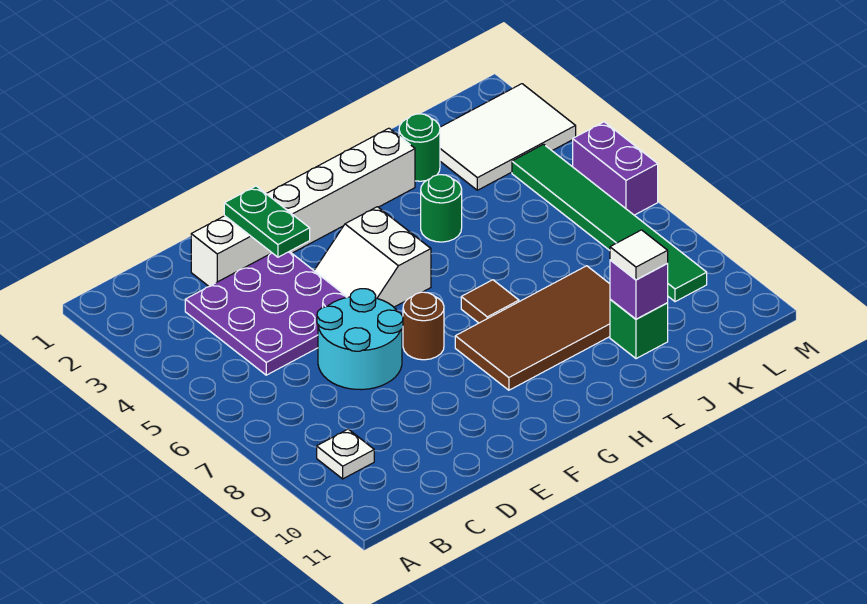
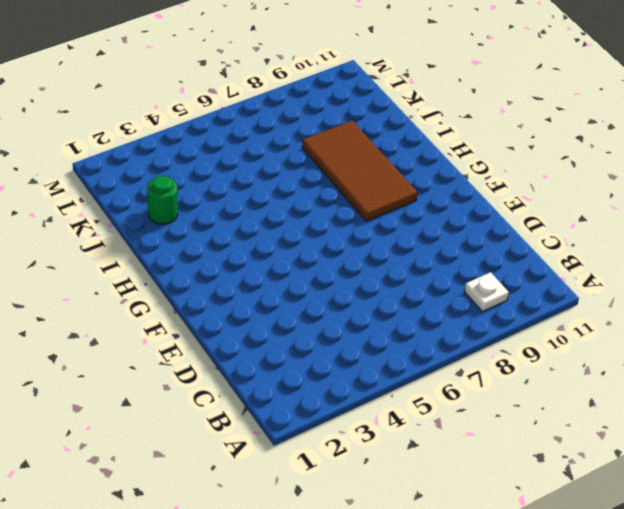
none -> purple plate C3:E5 level 1
none -> white brick D2:I2 level 1
none -> cyan round brick D6:E7 level 1

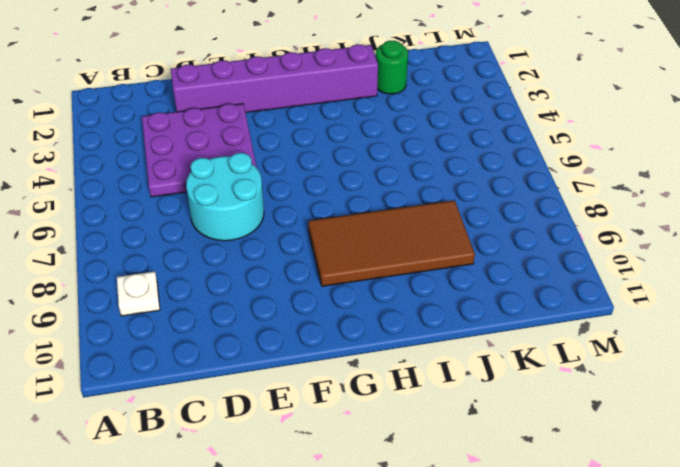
purple brick D2:I2 level 1 -> white brick D2:I2 level 1
none -> white slope F4:G5 level 1 top G
none -> brown round brick F7 level 1
none -> brown tile H7 level 1

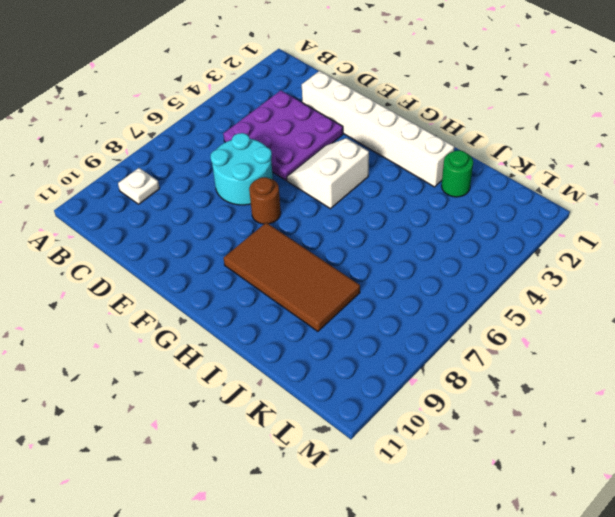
none -> brown tile H7 level 1
none -> green round brick I4 level 1
none -> green brick J10 level 1

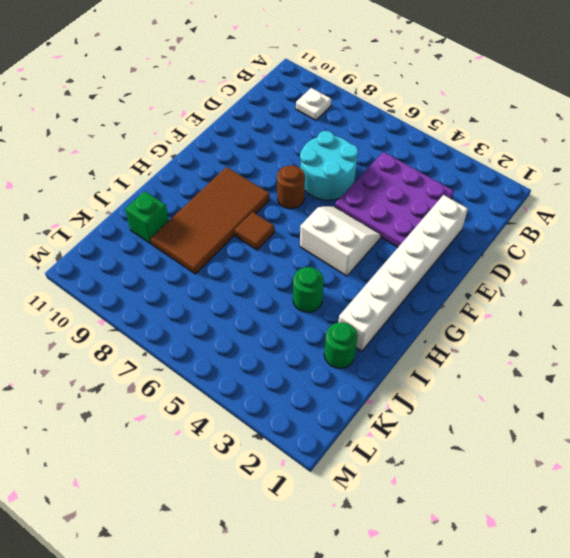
none -> white tile K2:M3 level 1
none -> green tile L4:L9 level 1
none -> purple brick M5:M6 level 1

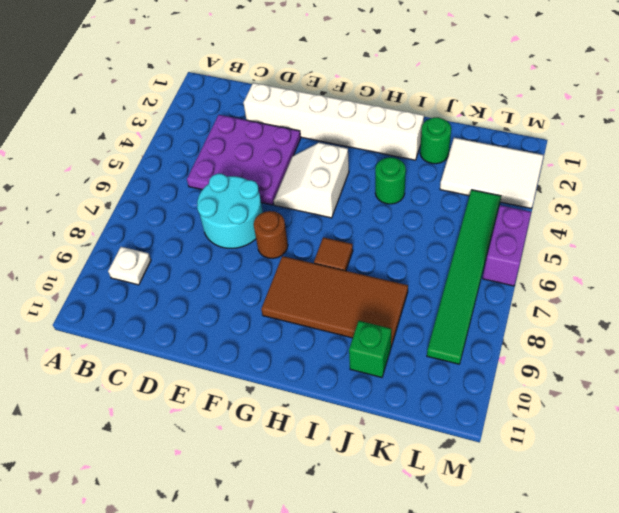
none -> green plate E2:E3 level 2
none -> purple brick J10 level 2
none -> white tile J10 level 3

